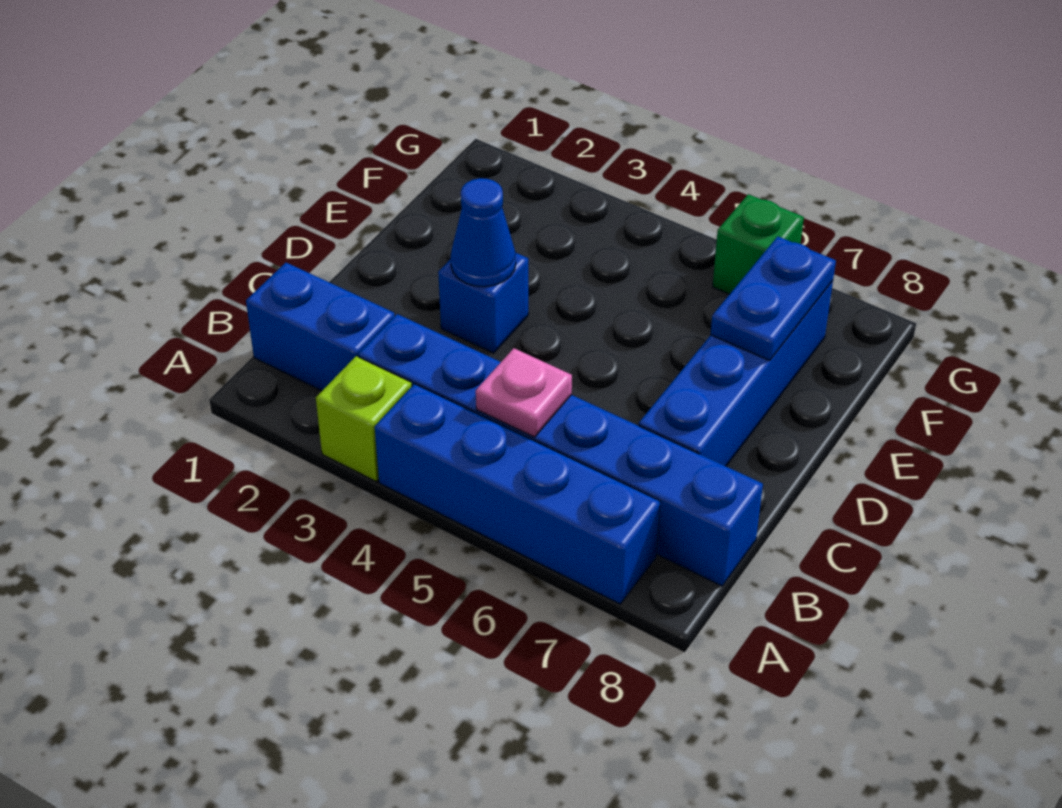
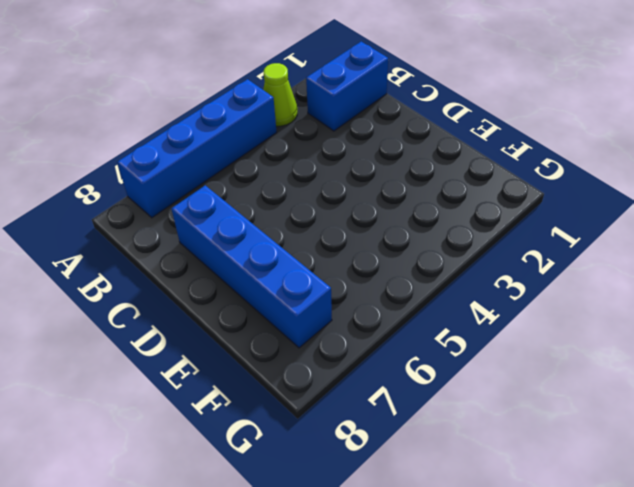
lime cone A3 level 1 -> lime brick A3 level 1
none -> blue brick B3:B8 level 1
none -> blue brick D3 level 1

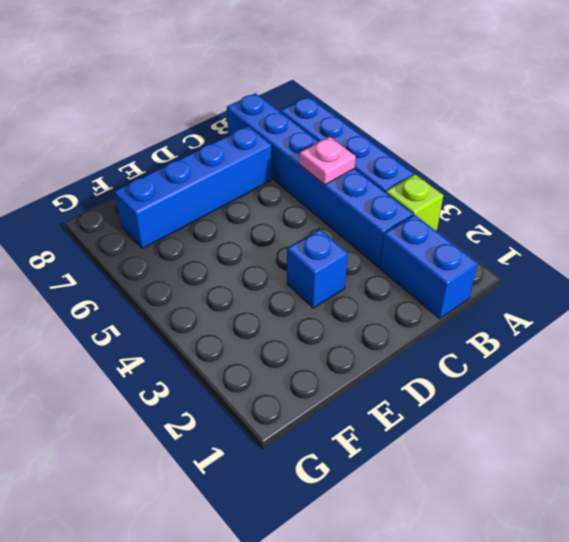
none -> green brick G6 level 1
none -> blue cone D3 level 2

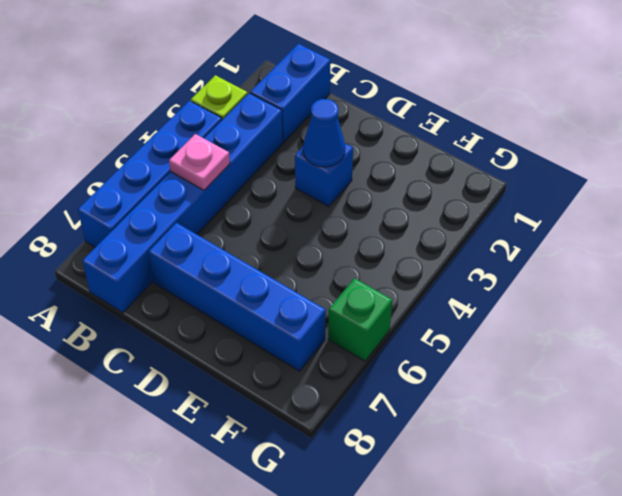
none -> blue plate E7:F7 level 2

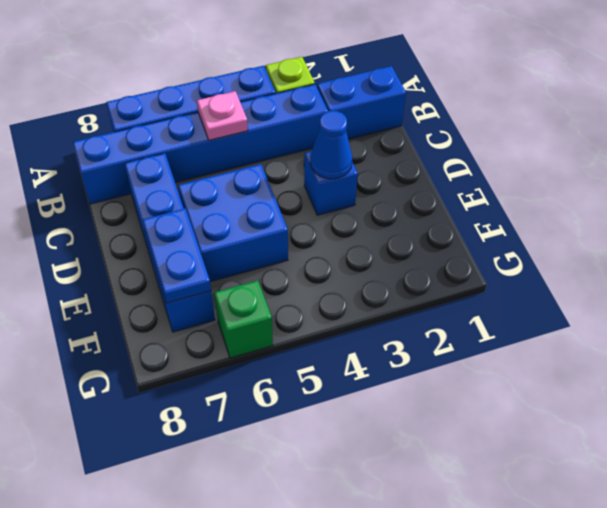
blue brick D5:E6 level 1 -> none

